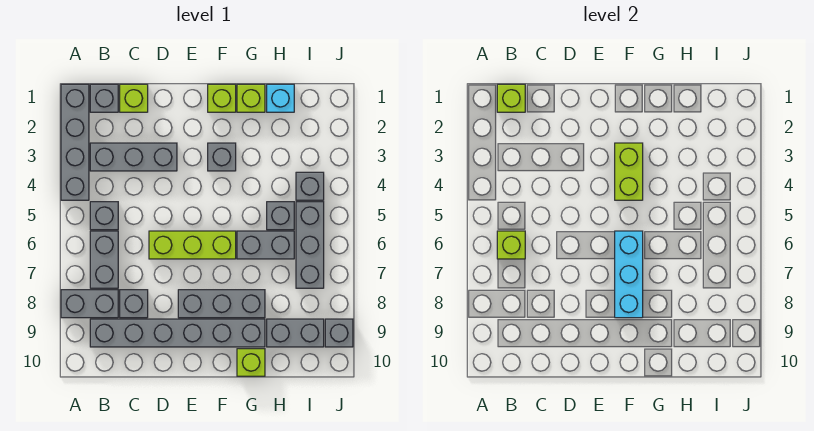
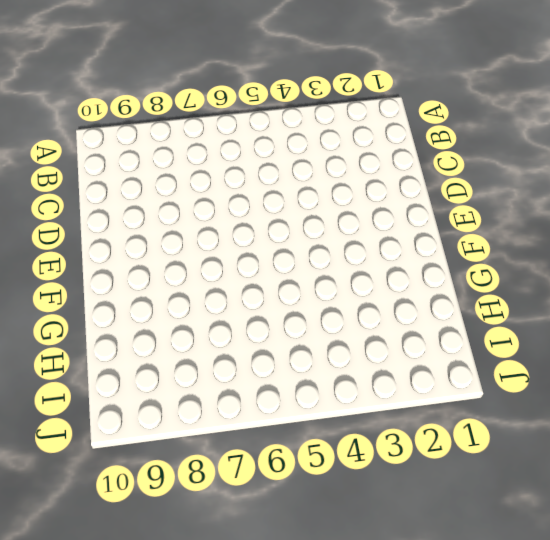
none -> grey brick A1:A4 level 1
none -> grey brick A8:B8 level 1
none -> grey brick B1 level 1

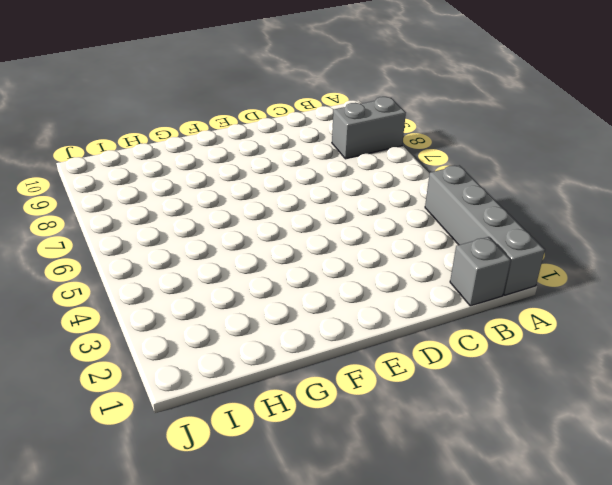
none -> grey brick B3:D3 level 1
none -> grey brick B5 level 1
none -> grey brick B6:B7 level 1

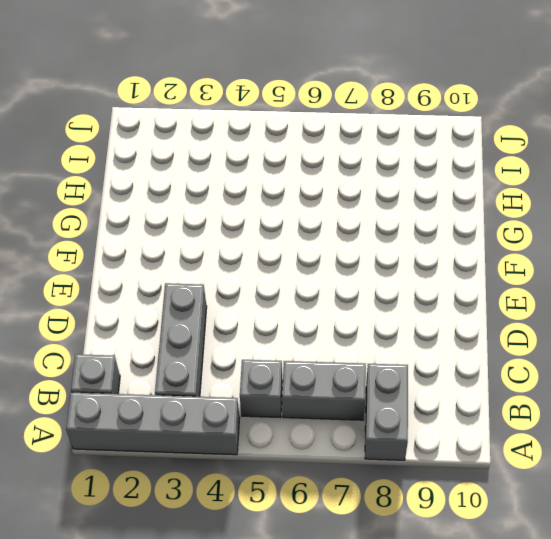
none -> grey brick B9:G9 level 1
none -> lime brick C1 level 1
none -> grey brick C8 level 1

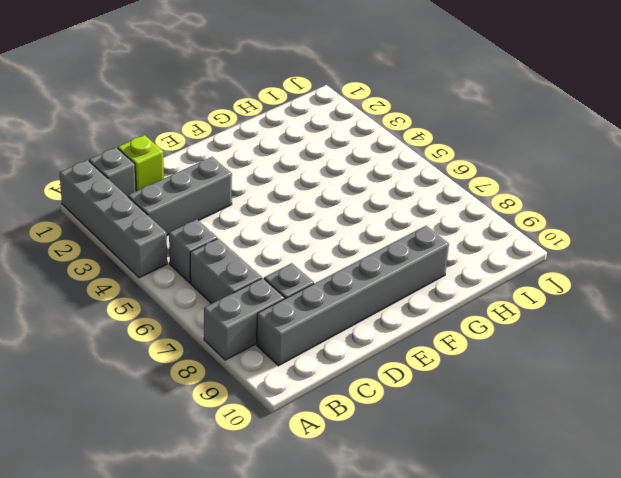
none -> lime brick D6:F6 level 1
none -> grey brick E8:G8 level 1
none -> lime brick F1 level 1

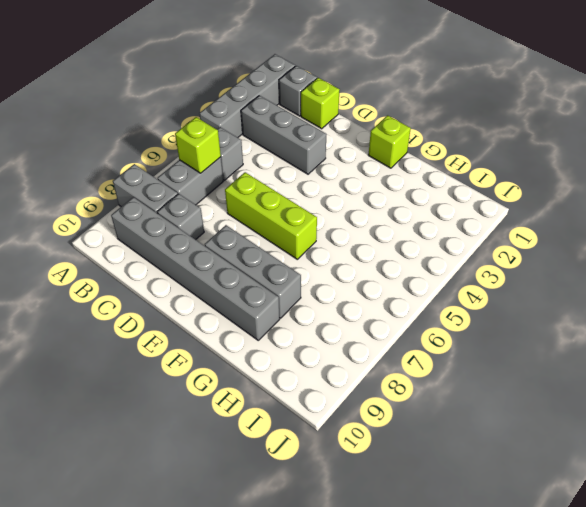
none -> grey brick F3 level 1
none -> lime brick G1 level 1
none -> grey brick G6:H6 level 1

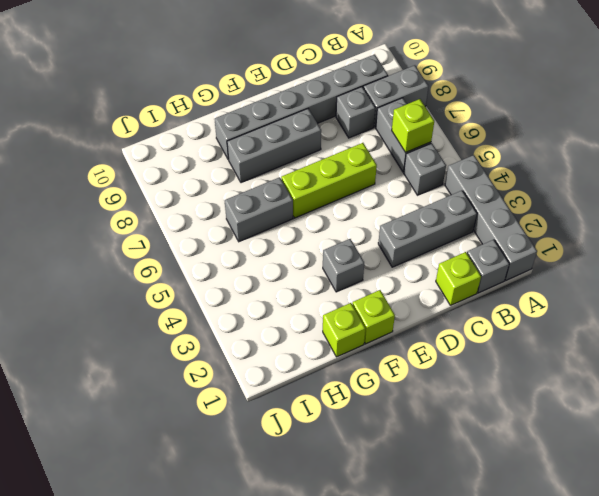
none -> lime brick G10 level 1
none -> cyan brick H1 level 1
none -> grey brick H5 level 1

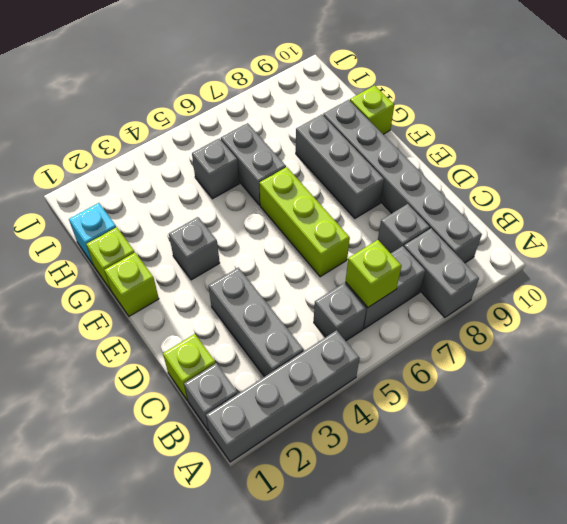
none -> grey brick H9:I9 level 1
none -> grey brick I4 level 1
none -> grey brick I5:I7 level 1

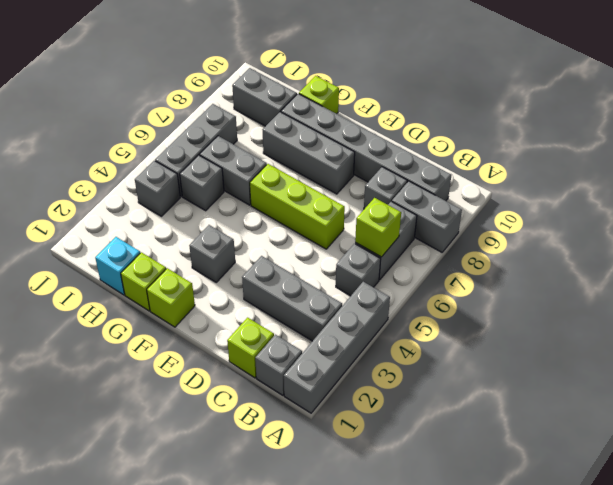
none -> grey brick J9 level 1
none -> lime brick B1 level 2
none -> lime brick F3:F4 level 2

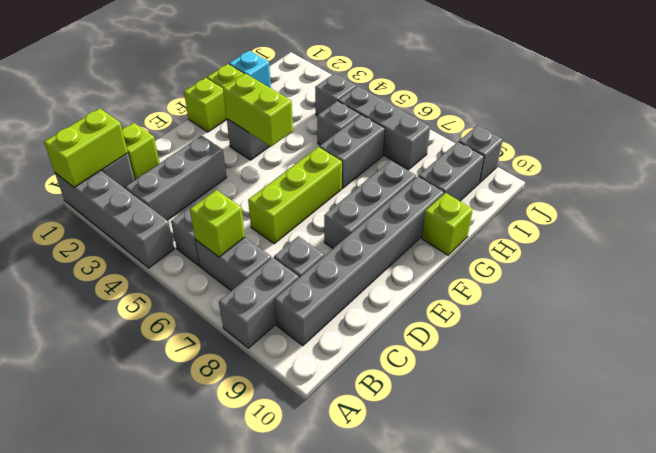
lime brick A1:B1 level 2 -> lime brick B1 level 2
none -> cyan brick F6:F8 level 2

